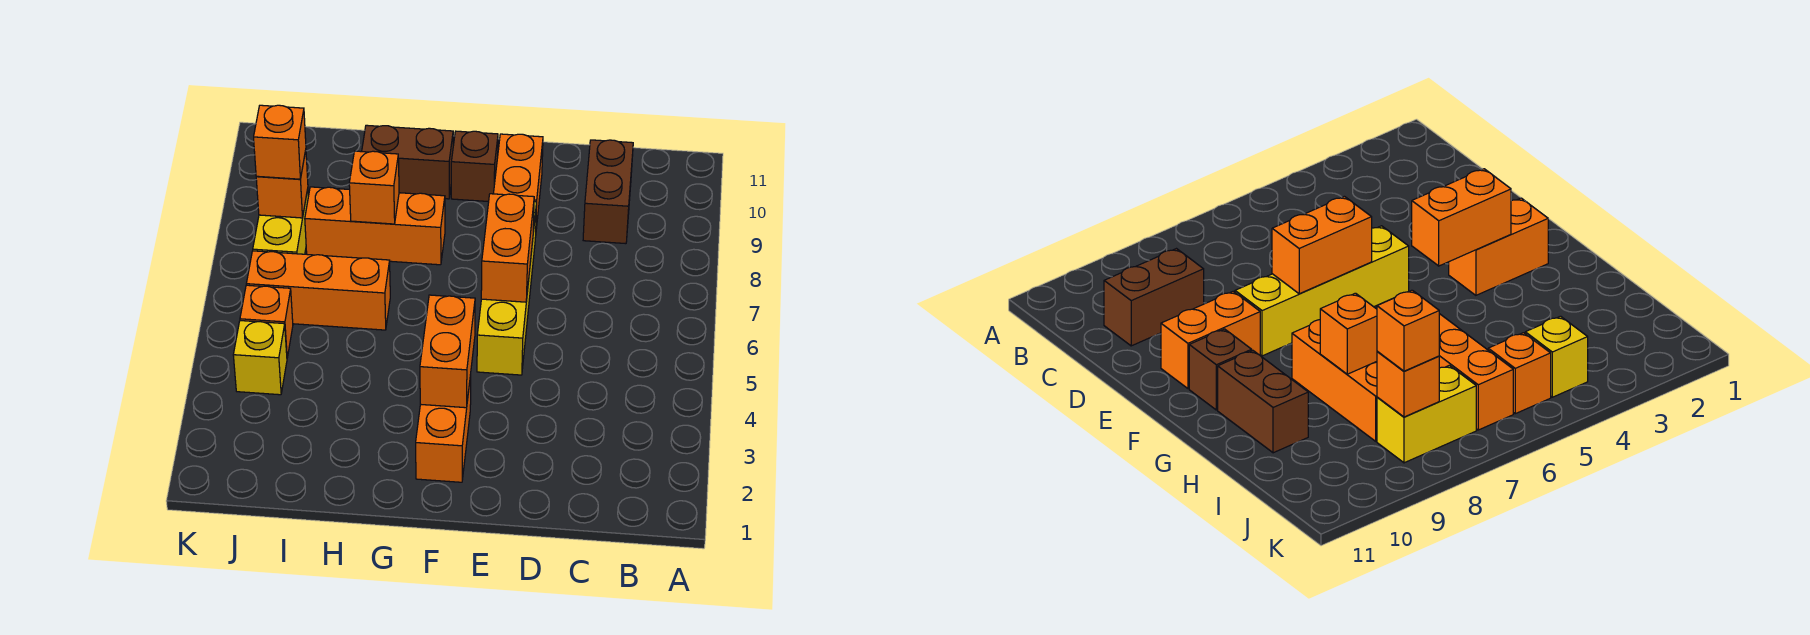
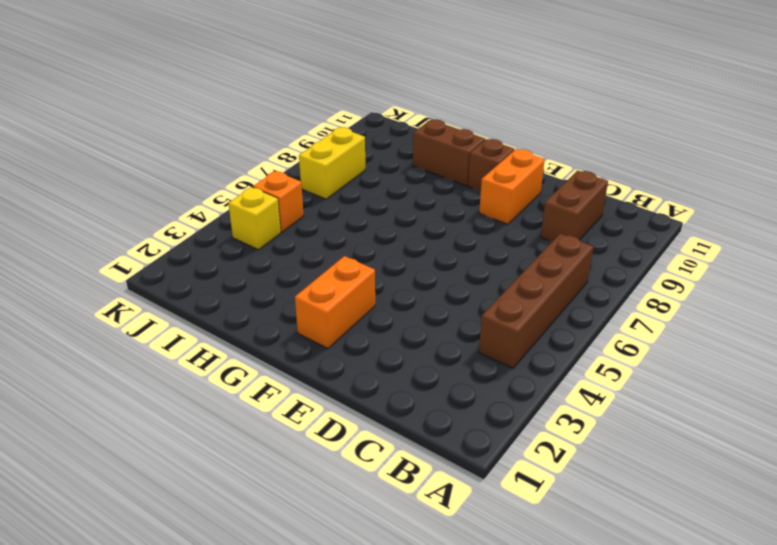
brown brick B4:B7 level 1 -> none
none -> yellow brick E5:E8 level 1
none -> orange brick G8:I8 level 1
none -> orange brick H6:J6 level 1

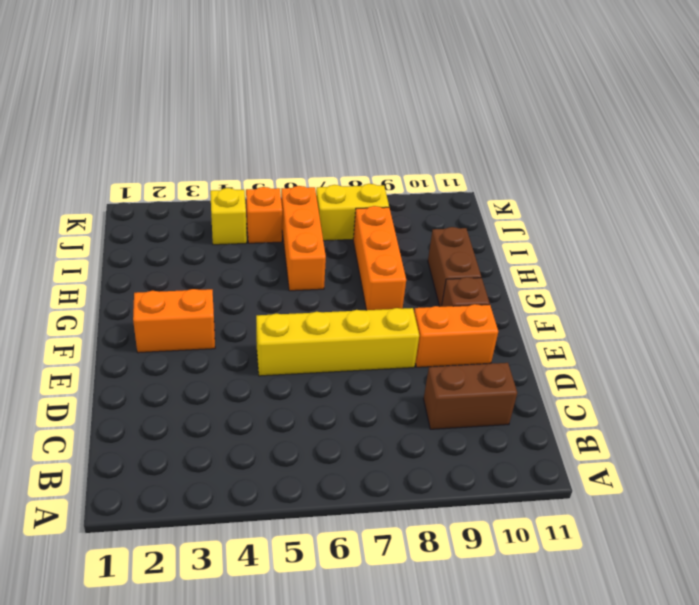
none -> orange brick E6:E7 level 2
none -> orange brick F3:F4 level 2
none -> orange brick H8 level 2

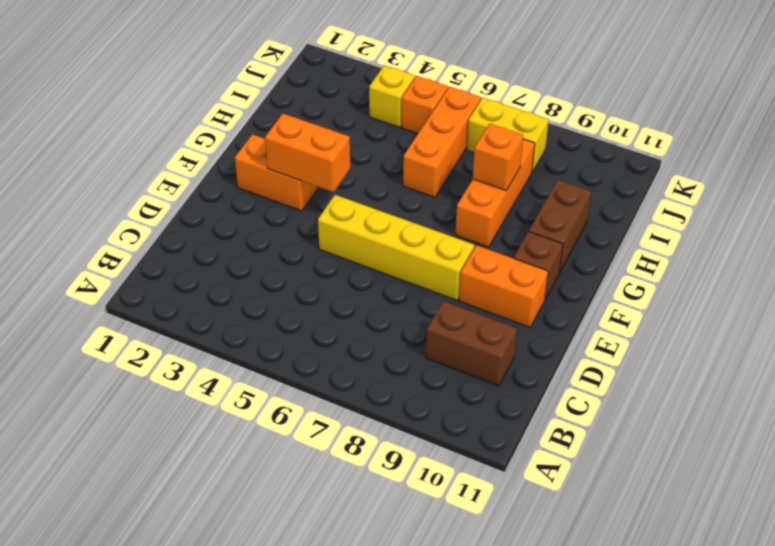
none -> orange brick E6:E7 level 2
none -> orange brick J8 level 2
none -> orange brick J8 level 3

